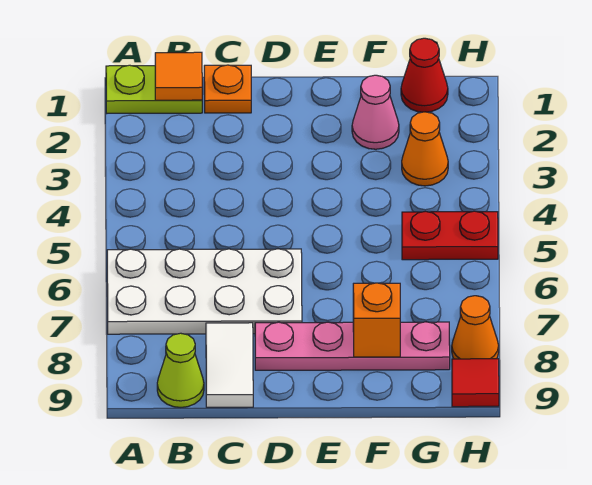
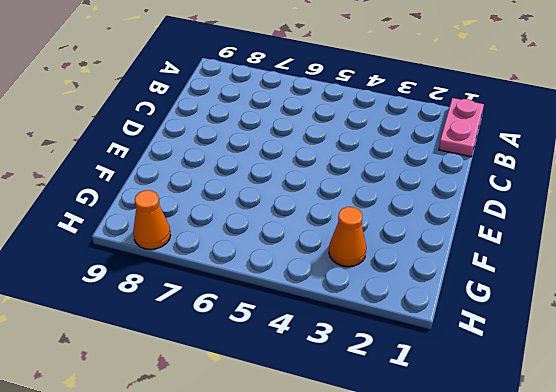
pink plate A1:B1 level 1 -> lime plate A1:B1 level 1
none -> white plate A6:D7 level 1
none -> lime cone B9 level 1
none -> orange plate C1 level 1

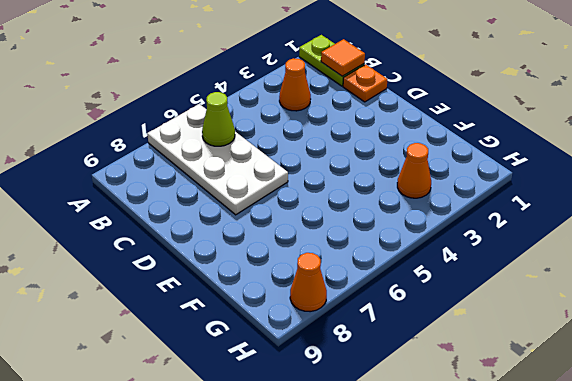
orange cone B3 level 1 -> none
lime cone B6 level 2 -> lime cone B9 level 1
none -> white tile C8:C9 level 1
none -> pink plate D8:G8 level 1
none -> pink cone F2 level 1

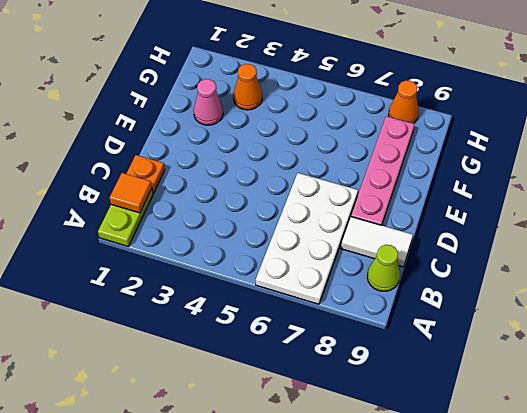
none -> red cone G1 level 1
none -> red plate G5:H5 level 1
none -> red tile H9 level 1

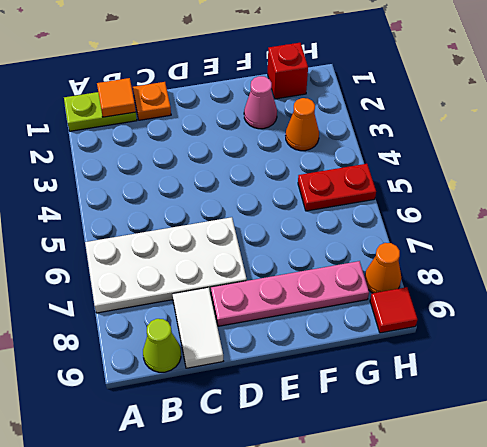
red brick G1 level 1 -> red cone G1 level 1
none -> orange brick F8 level 2

